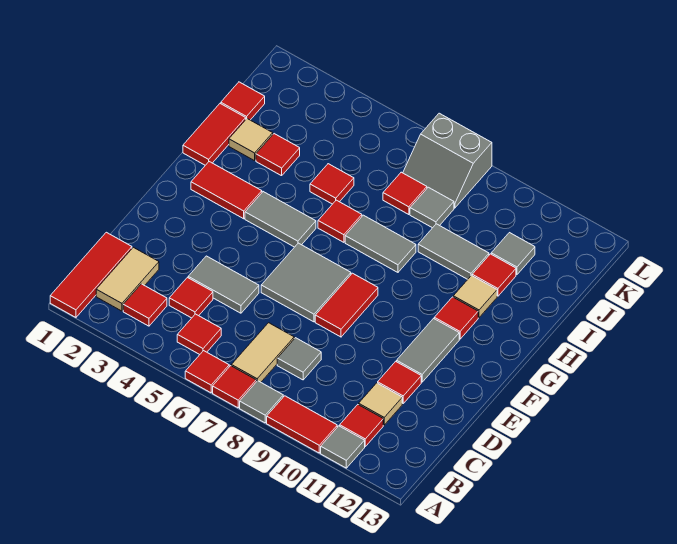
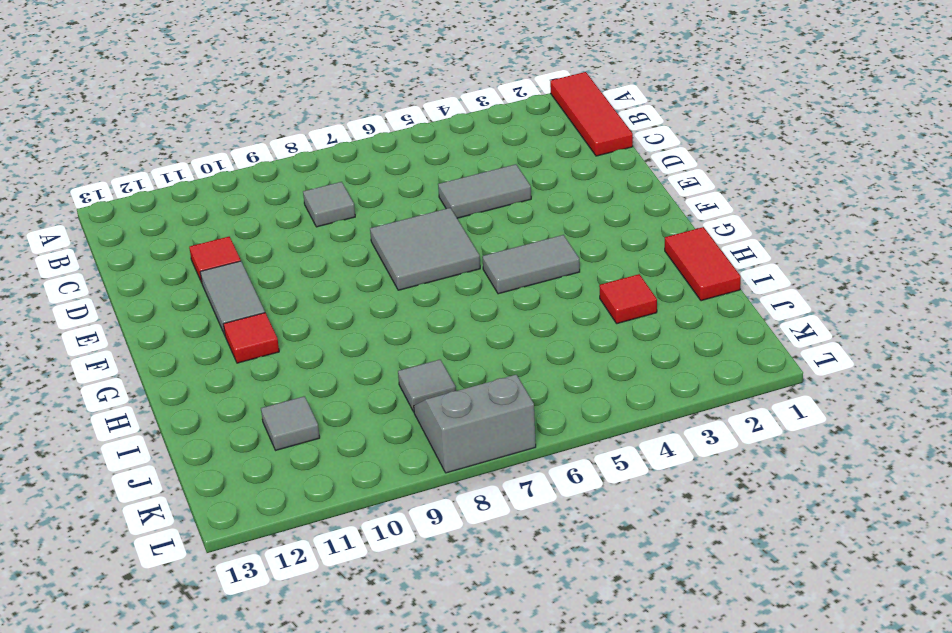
none -> red tile A6 level 1
none -> red tile A7 level 1
none -> grey tile A8 level 1
none -> red tile A9:A10 level 1

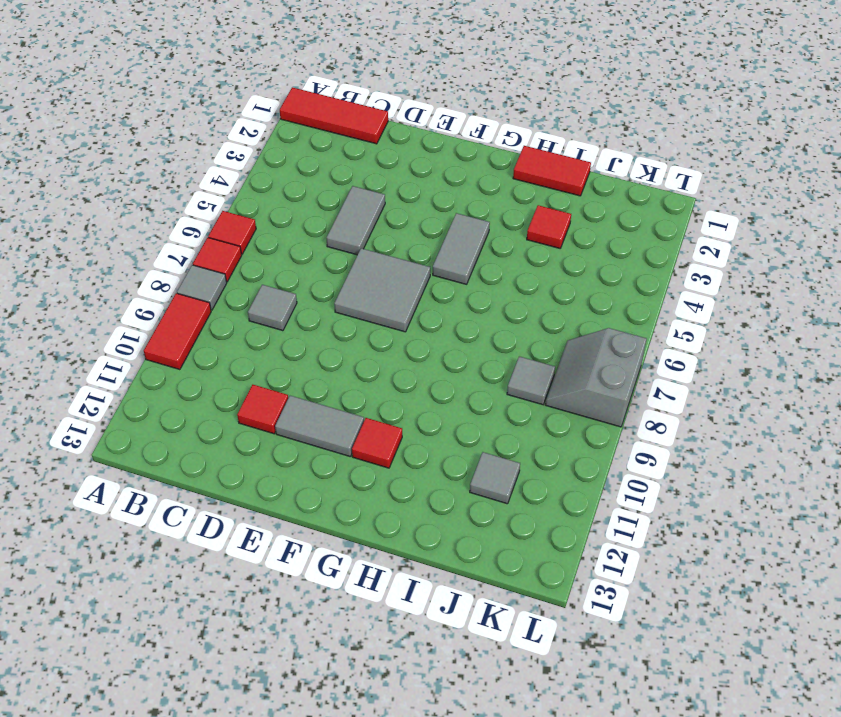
none -> grey tile A11 level 1
none -> tan tile B2:C2 level 1
none -> red tile B3 level 1
none -> red tile B5 level 1

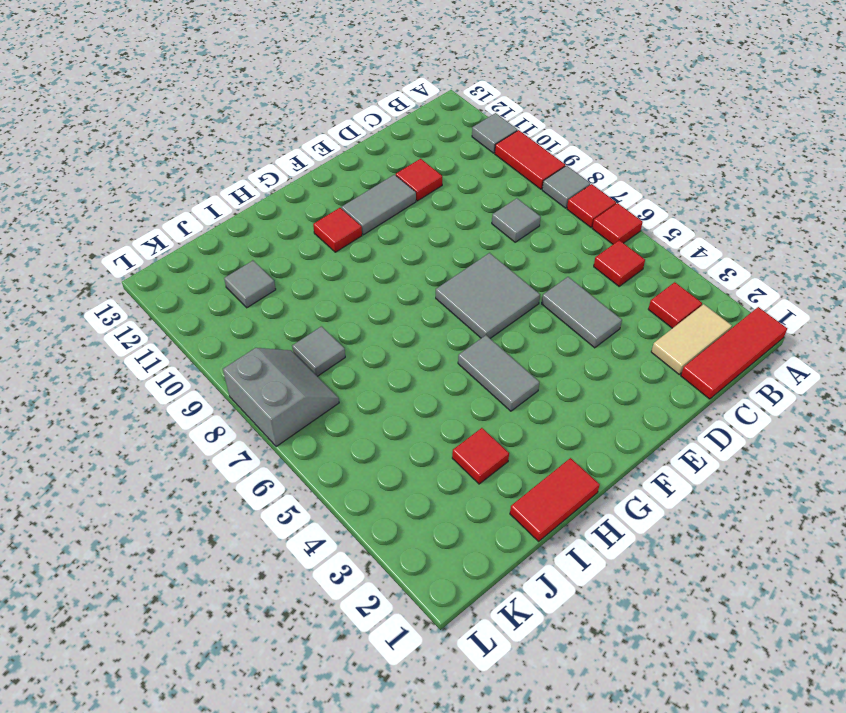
none -> tan tile B7:C7 level 1
none -> red tile B11 level 1
none -> red tile C4 level 1
none -> tan tile C11 level 1

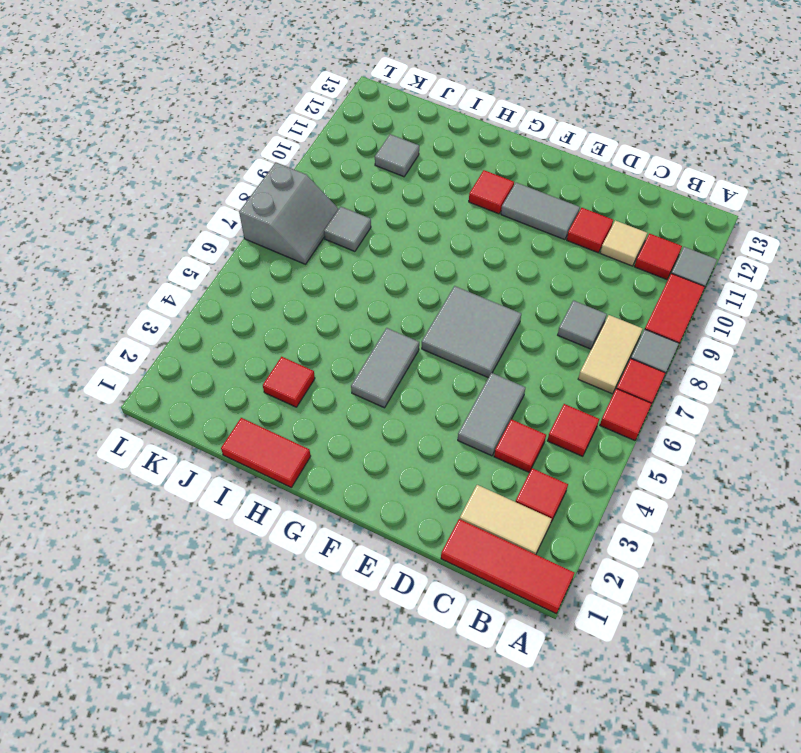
tan tile B7:B8 level 1 -> tan tile B7:C7 level 1
none -> red tile E8:F8 level 1
none -> red tile G2:G3 level 1
none -> red tile H6 level 1
none -> grey tile H7:H8 level 1

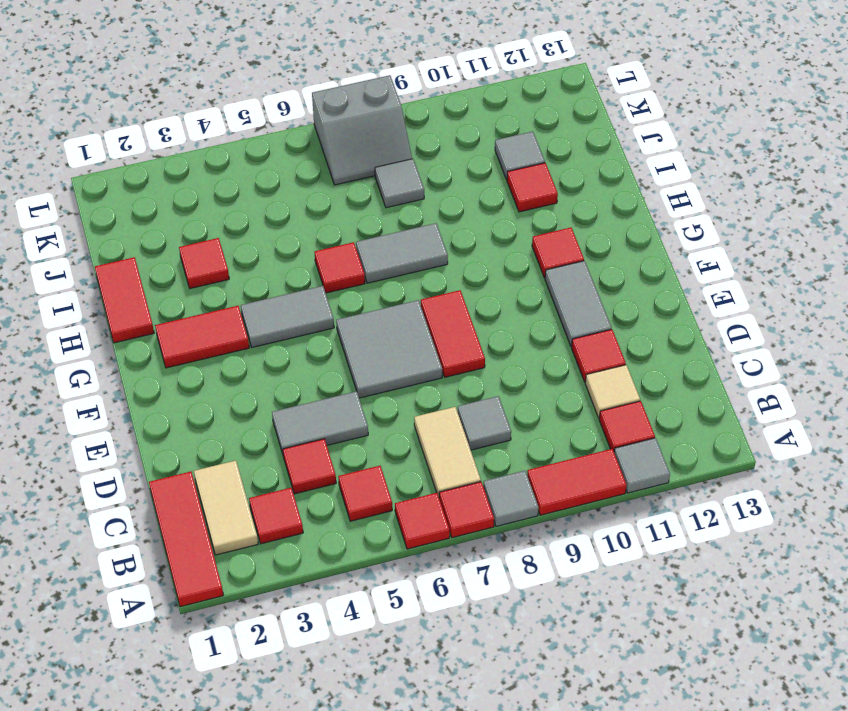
none -> tan tile H11 level 1
none -> tan tile I2 level 1
none -> red tile I5 level 1
none -> grey tile I9:I10 level 1

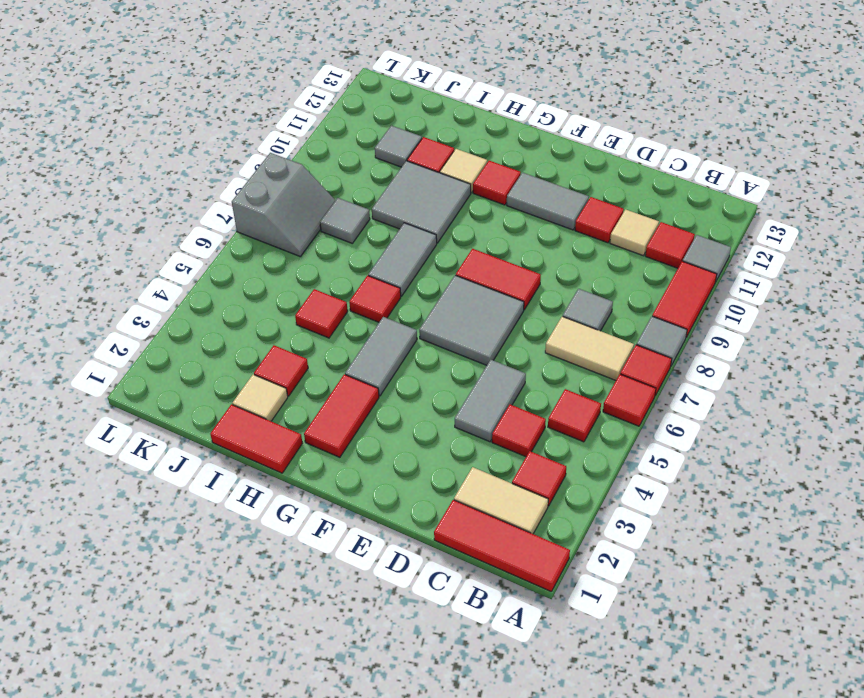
grey tile H9:I10 level 1 -> grey tile I9:I10 level 1
none -> red tile J1 level 1
none -> red tile J7 level 1

